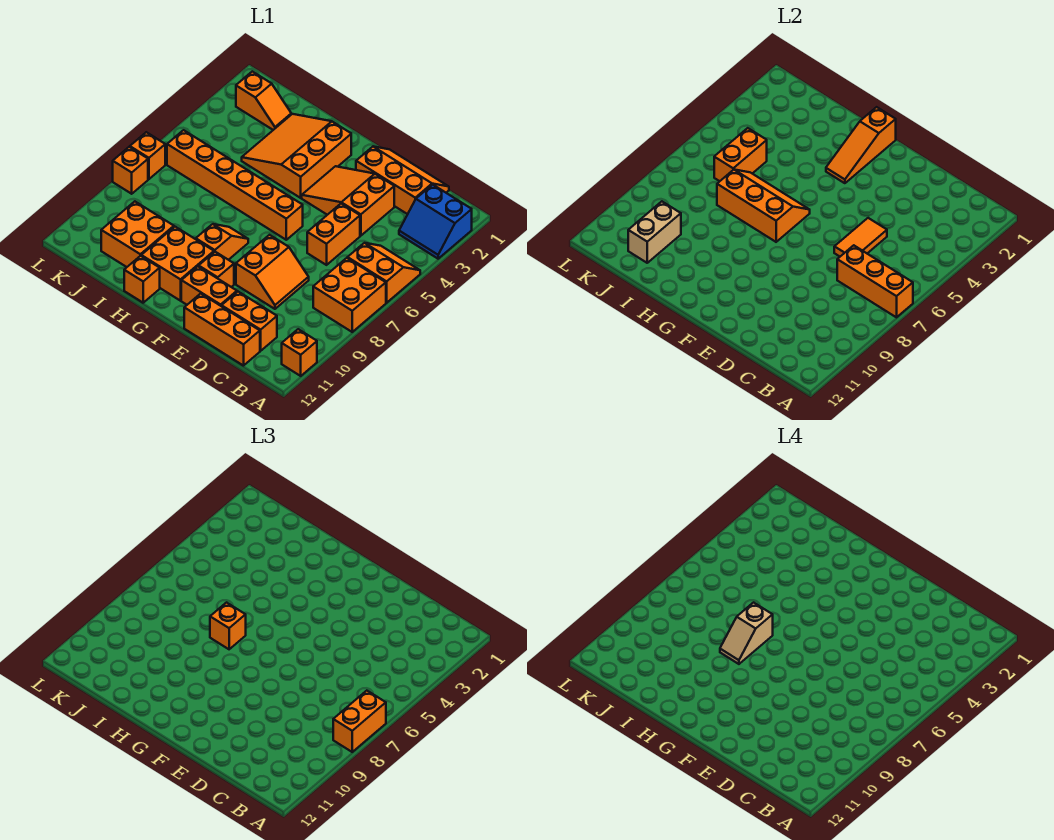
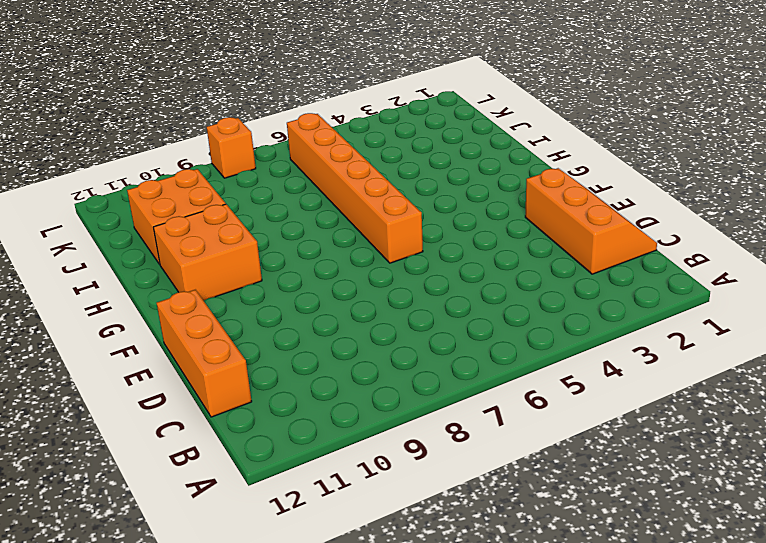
none -> blue slope A2:B3 level 1 top 2
none -> orange slope A5:B6 level 1 top 6
none -> orange brick A7:B8 level 1
none -> orange brick A11 level 1

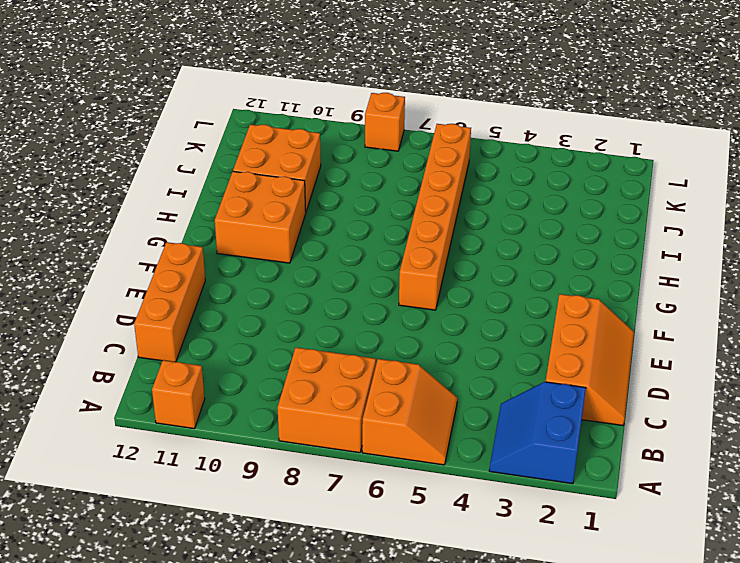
none -> orange brick C11:D11 level 1
none -> orange slope D3:F4 level 1 top D
none -> orange brick D5:D6 level 1
none -> orange slope D8:E9 level 1 top E

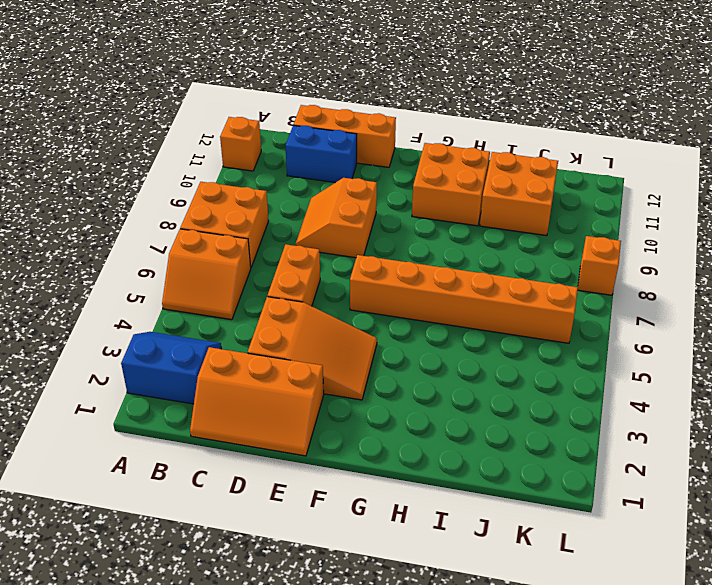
blue brick C11:D11 level 1 -> orange brick C11:D11 level 1
none -> orange brick E11:F11 level 1
none -> orange brick F10 level 1
none -> orange slope G2:I4 level 1 top G
none -> orange slope G8:G9 level 1 top 9

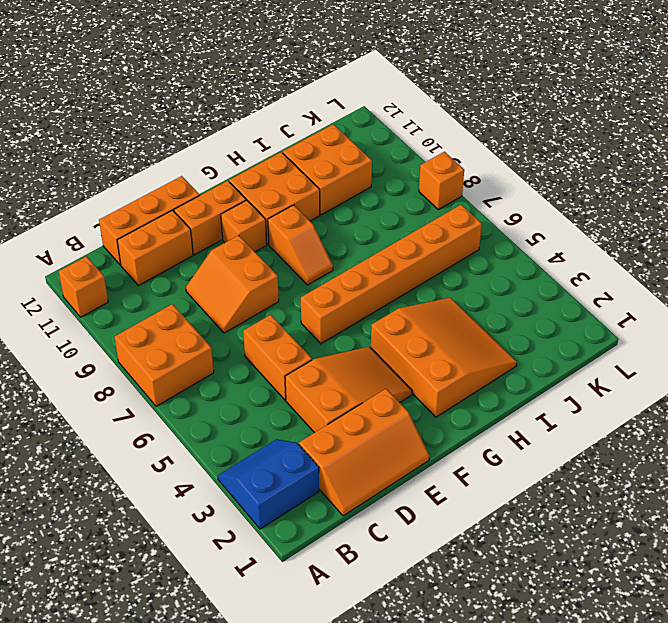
none -> orange slope A5:B6 level 1 top 6
none -> orange brick H12 level 1
none -> orange slope J2:K2 level 1 top K
none -> orange brick L7 level 1

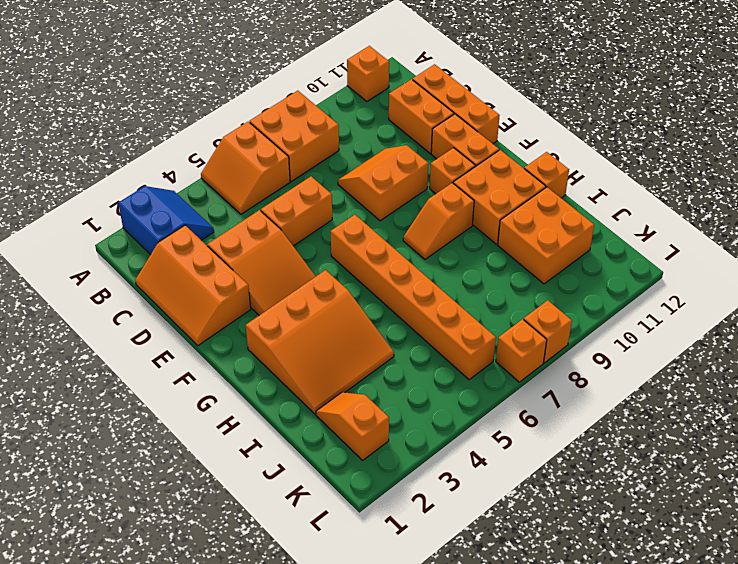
none -> orange brick A7:C7 level 2
none -> orange tile D5:D6 level 2
none -> orange slope G1:G3 level 2 top 1
none -> orange slope G6:I7 level 2 top 7

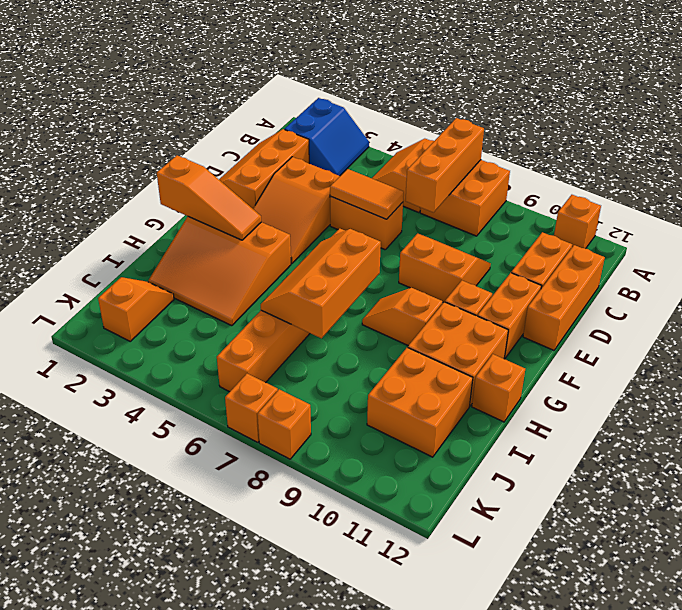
none -> orange brick J5:J6 level 2
none -> tan brick J10:J11 level 2
none -> orange brick A7:A8 level 3
none -> orange brick H7 level 3

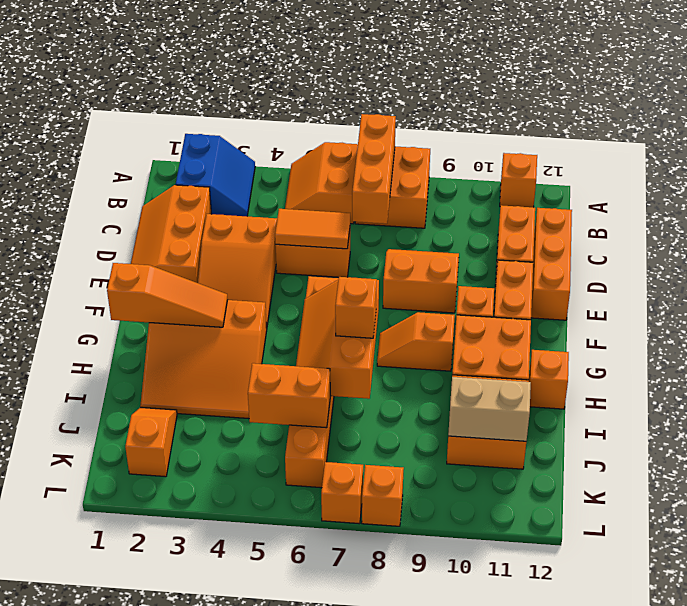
none -> orange brick A7:A8 level 3
none -> tan slope H7:H8 level 4 top 7

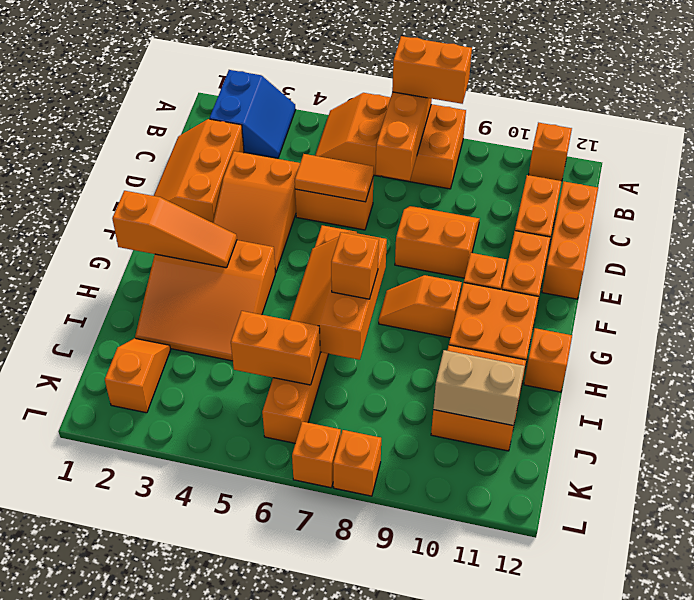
none -> tan slope H7:H8 level 4 top 7

